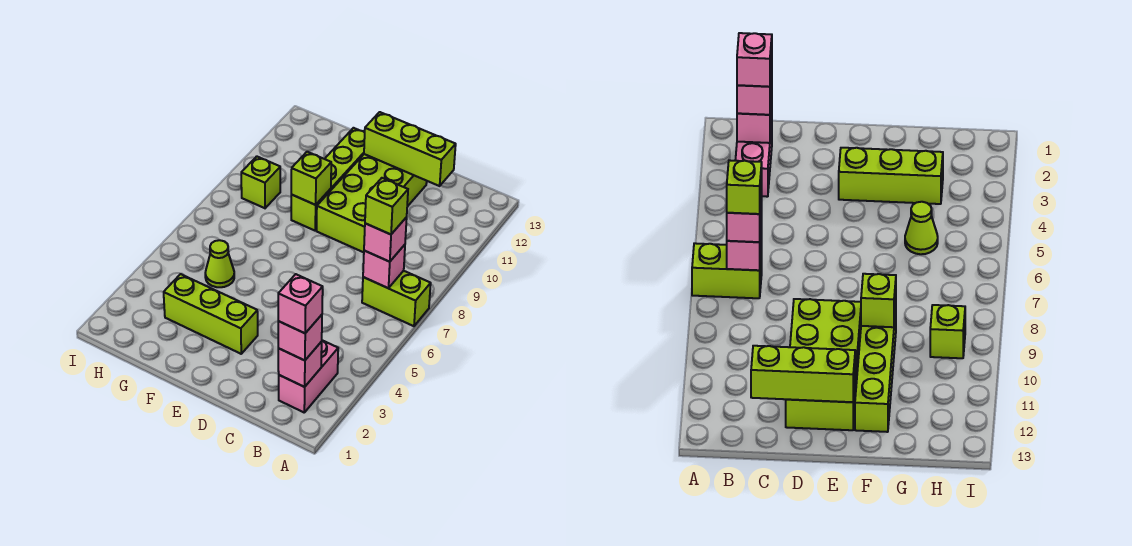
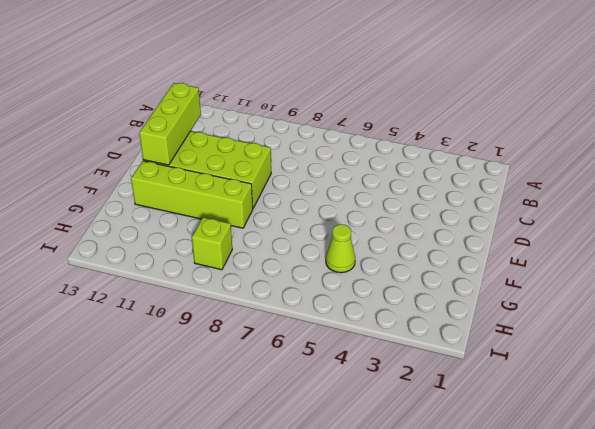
none -> lime brick A7:B7 level 1
none -> pink brick B2:B3 level 1
none -> lime brick E3:G3 level 1

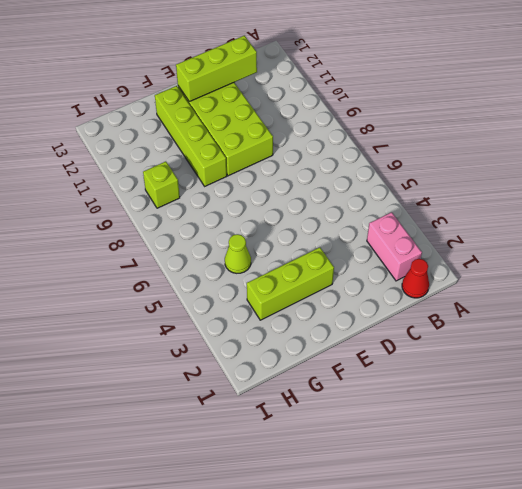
red cone B1 level 1 -> none
none -> lime brick A7:B7 level 1
none -> pink brick B2 level 2
none -> pink brick B7 level 2

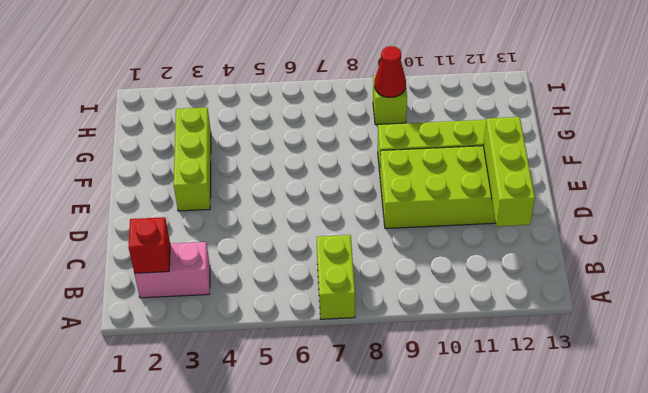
red brick B2 level 2 -> pink brick B2 level 2
red cone H9 level 2 -> none
none -> lime cone G5 level 1
none -> pink brick B7 level 2
none -> lime brick F9 level 2

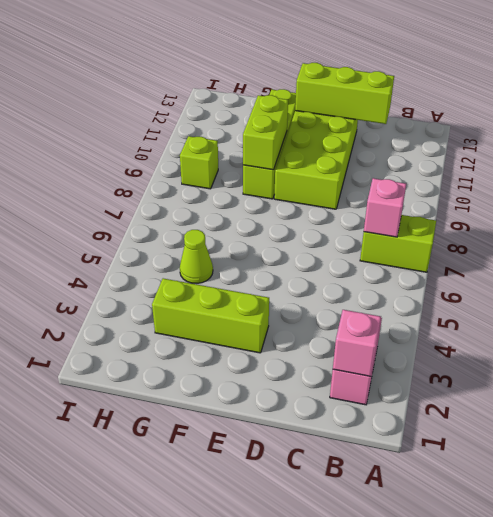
lime brick F9:F10 level 2 -> lime brick F9 level 2
none -> pink brick B2 level 3
none -> pink brick B7 level 3
none -> pink brick B2 level 4

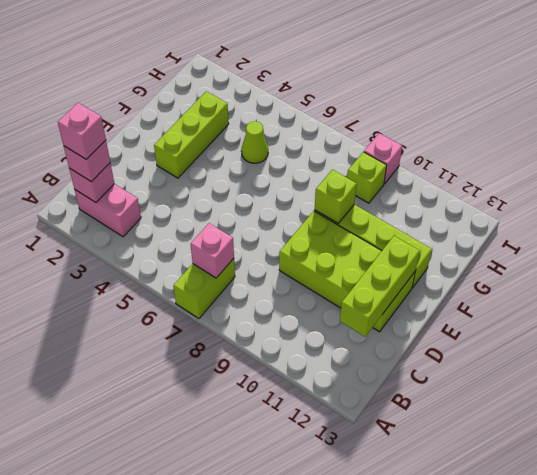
pink brick I9 level 1 -> pink brick B7 level 3
none -> lime brick B7 level 4

